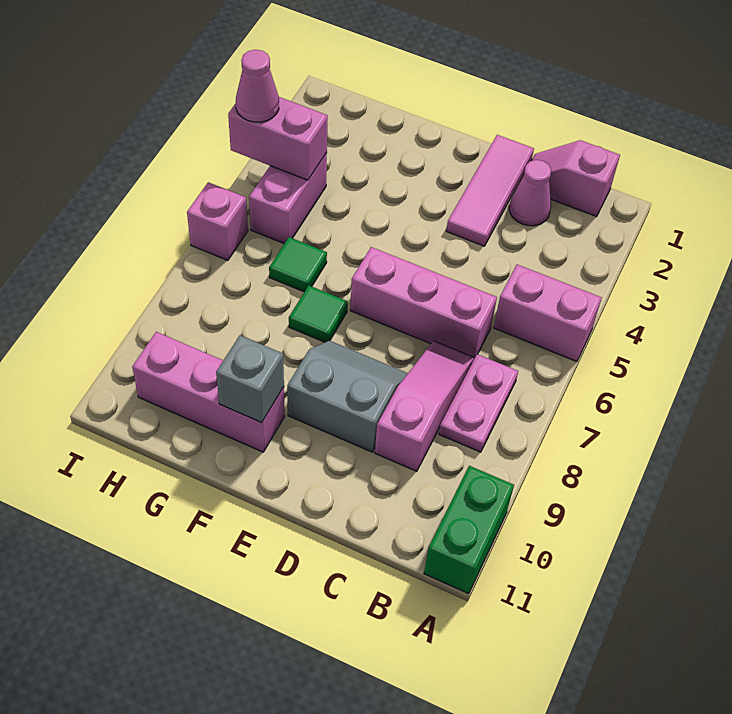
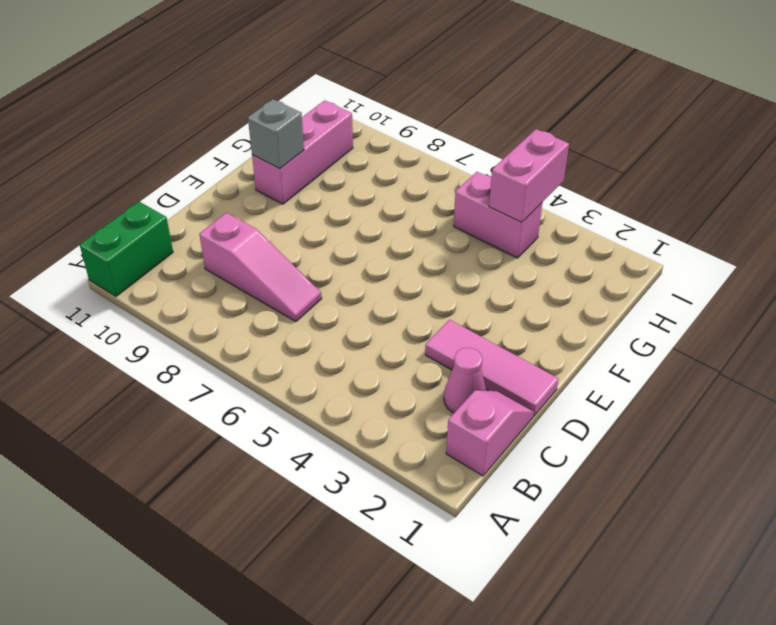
green brick A11:B11 level 1 -> green brick A10:A11 level 1
none -> pink brick A5:B5 level 1
none -> pink plate B7:B8 level 1
none -> pink brick C6:E6 level 1

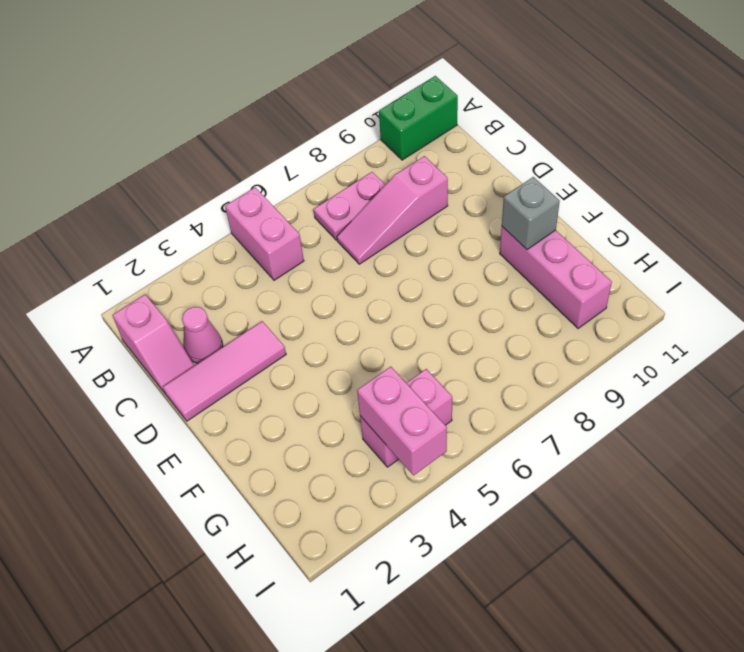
none -> pink brick C6:E6 level 1
none -> grey slope D8:E9 level 1 top 9
none -> green tile F7 level 1

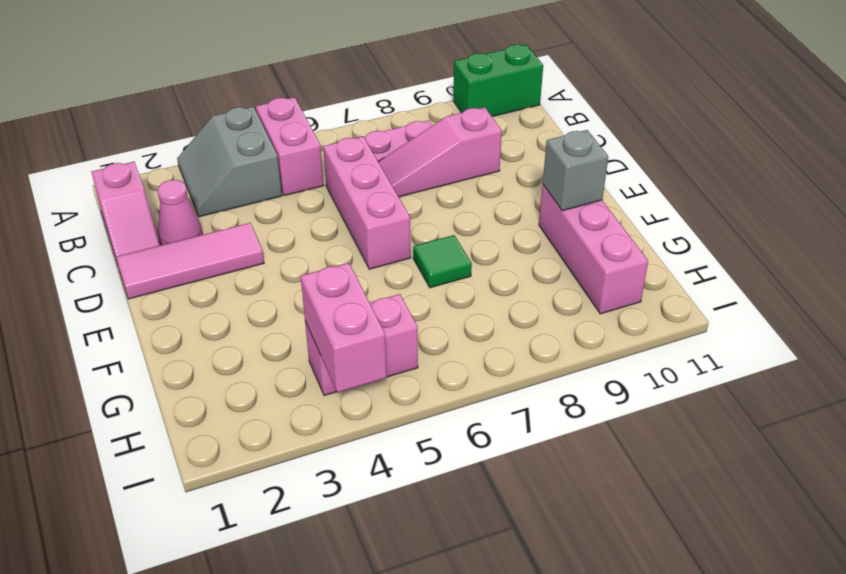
grey slope A3:B4 level 1 top 4 -> grey slope D8:E9 level 1 top 9
none -> green tile G6 level 1
none -> pink brick I6 level 1
none -> pink cone I4 level 3

